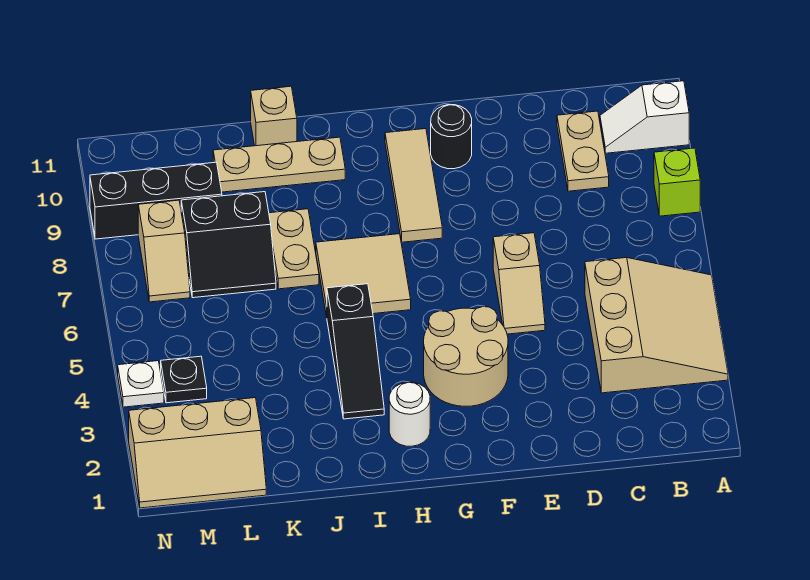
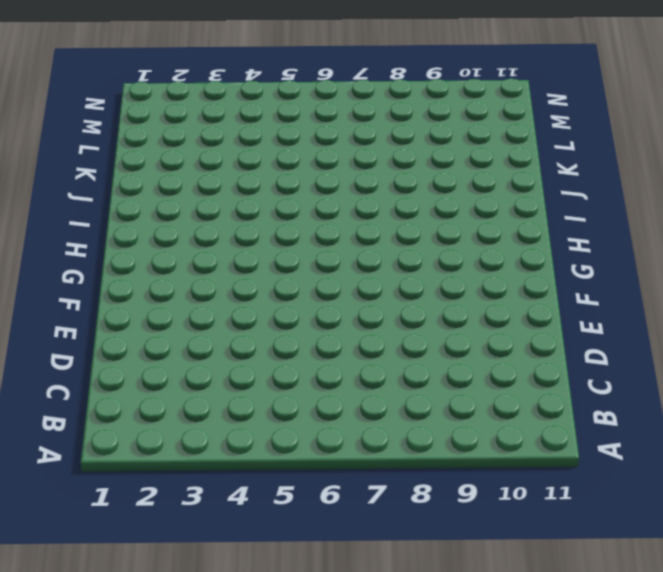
none -> tan slope A3:C5 level 1 top C
none -> lime brick A8 level 1
none -> white slope A10:B10 level 1 top A

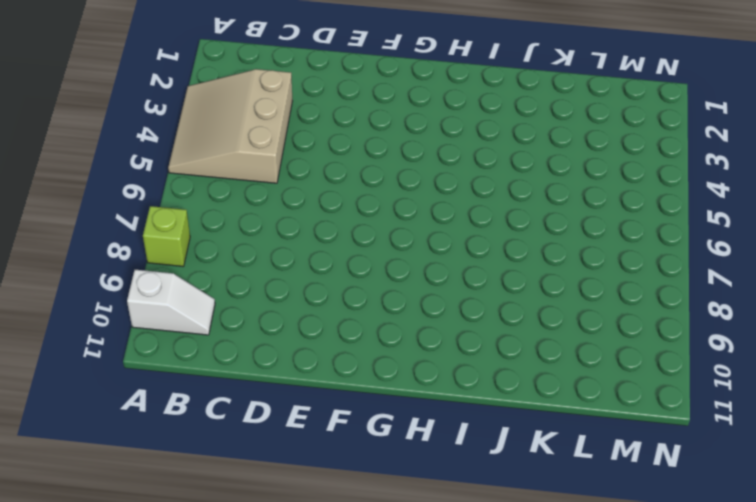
none -> tan plate C9:C10 level 1
none -> tan slope E5:E6 level 1 top 6
none -> tan round brick F3:G4 level 1

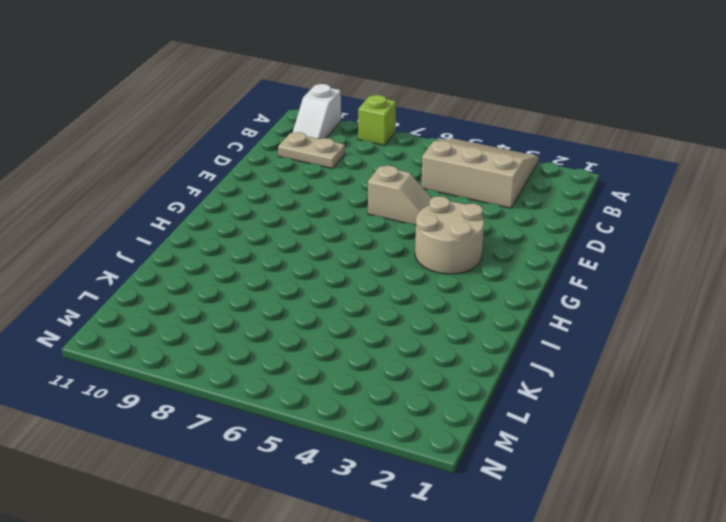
none -> black round brick F10 level 1
none -> tan tile G8:G10 level 1
none -> white round brick H2 level 1

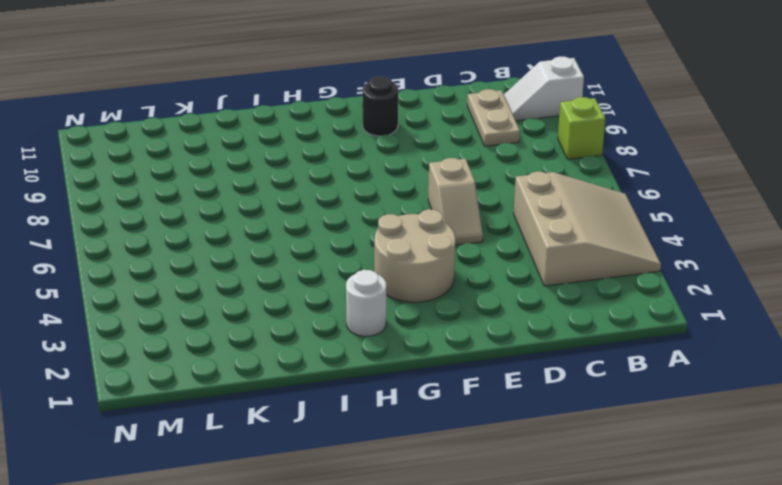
none -> tan tile G8:G10 level 1
none -> tan tile H6:I7 level 1
none -> black slope I3:I5 level 1 top 5

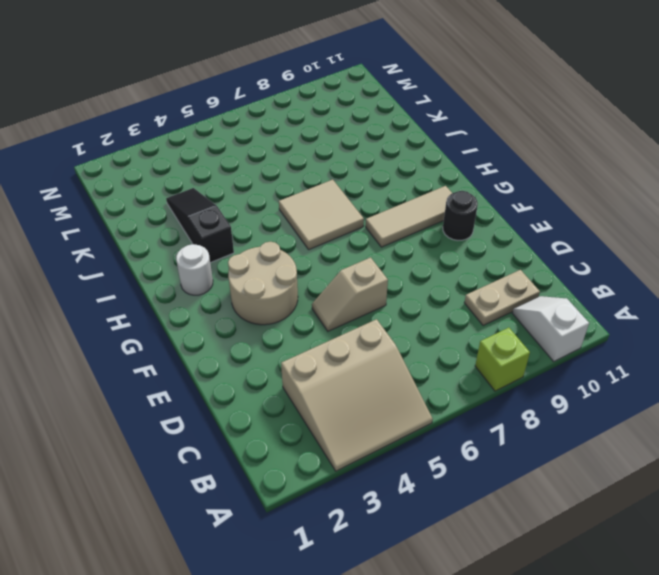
black slope I3:K3 level 1 top I -> black slope I3:I5 level 1 top 5
none -> tan plate I10:K10 level 1
none -> tan plate J7:J8 level 1
none -> tan brick J11 level 1

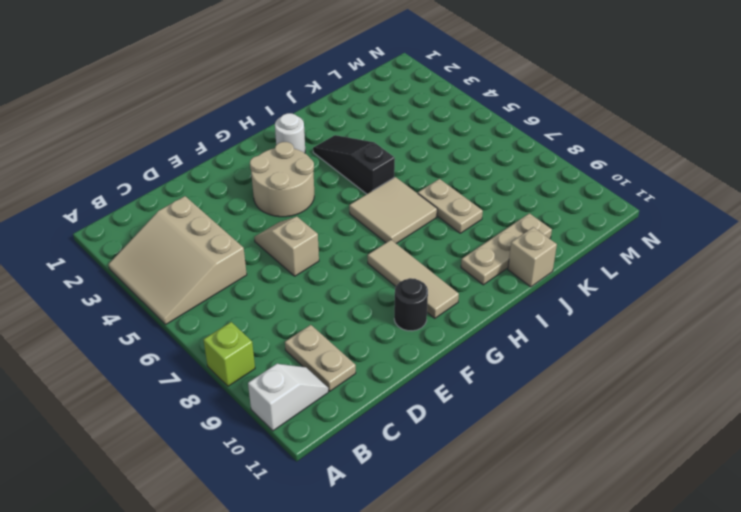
none -> black slope K7:L8 level 1 top 8
none -> tan slope L1:N2 level 1 top 2
none -> black brick L9:N9 level 1

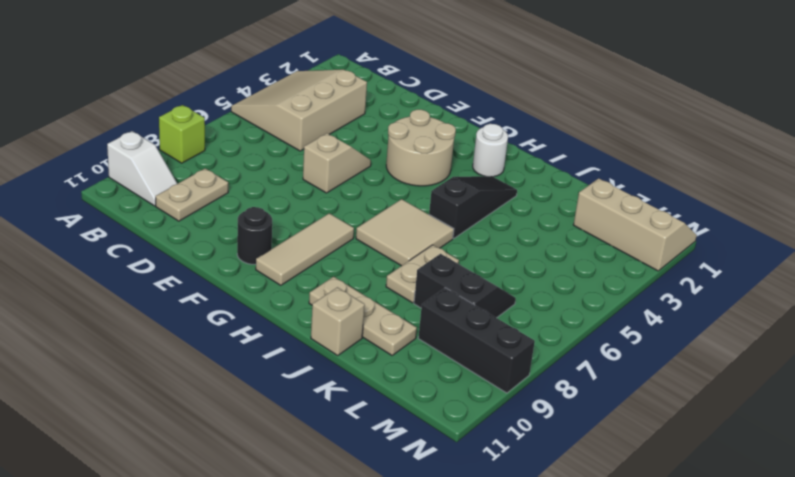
none -> black plate M4 level 1
none -> tan slope M7:M8 level 1 top 8
none -> white plate N4 level 1

